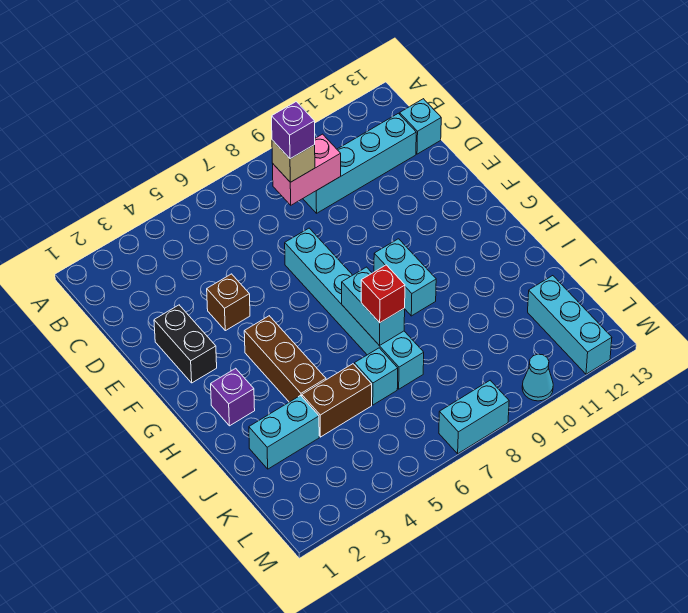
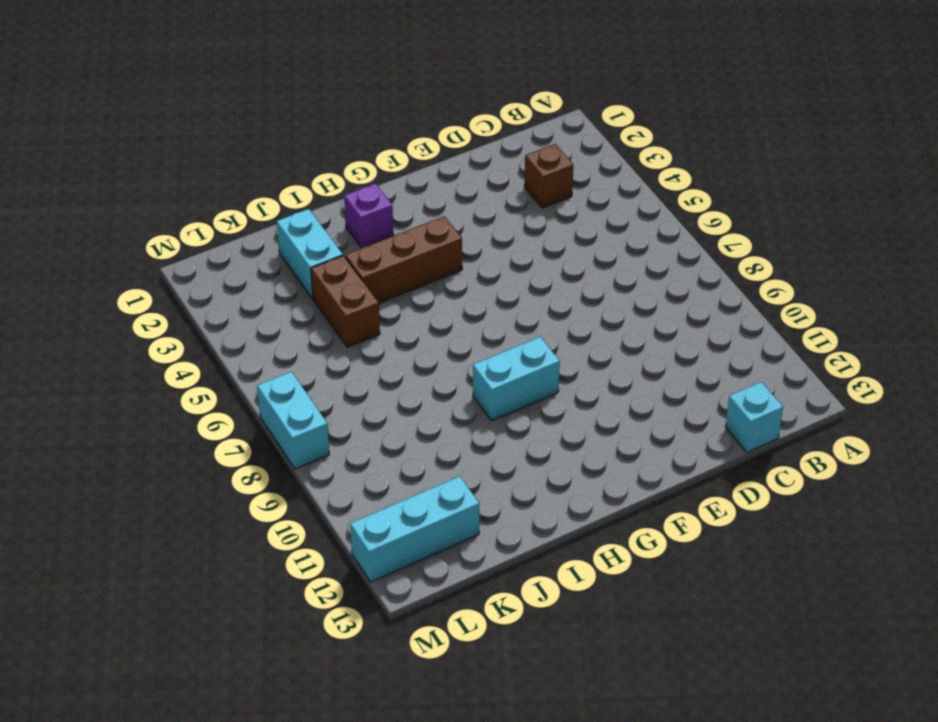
brown brick C3 level 1 -> brown brick E4 level 1
none -> cyan brick C9:C12 level 1
none -> black brick E2:F2 level 1
none -> cyan brick E7:J7 level 1

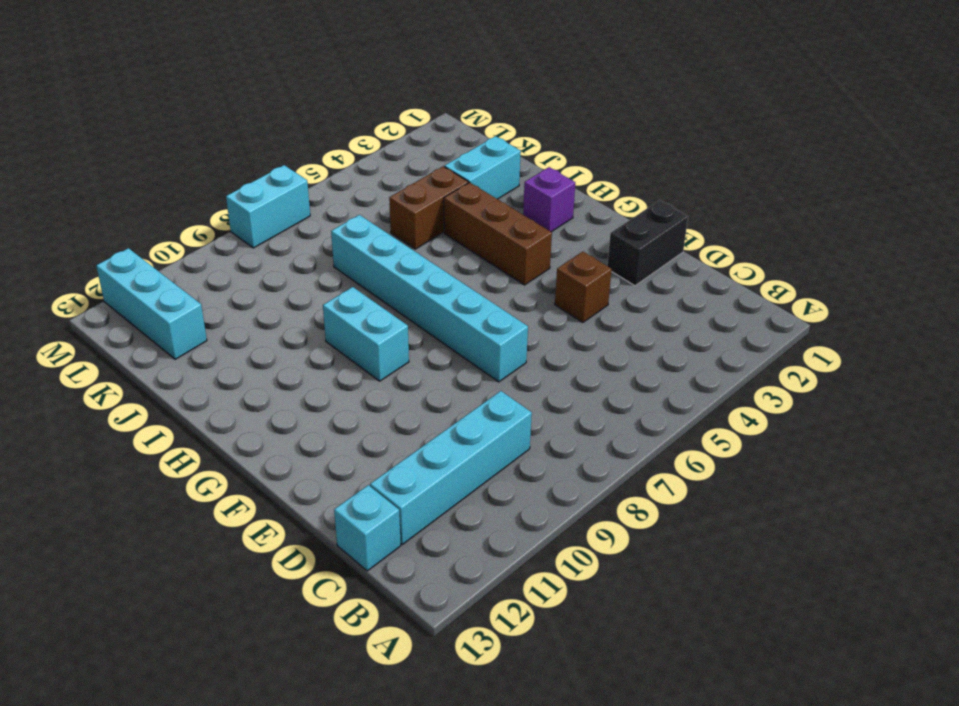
black brick E1:E2 level 1 -> black brick E2:F2 level 1
none -> cyan brick J6 level 1
none -> cyan cone M10 level 1
none -> pink brick C8:C9 level 2

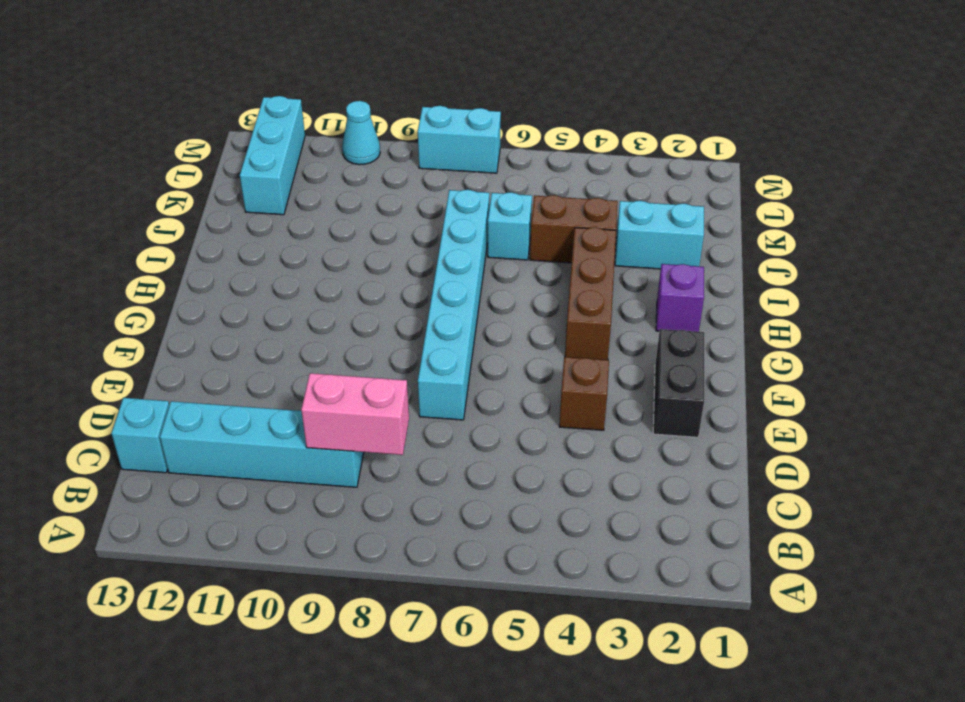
none -> cyan brick G9:H9 level 1
none -> cyan brick H7:I7 level 2
none -> tan brick C8 level 3

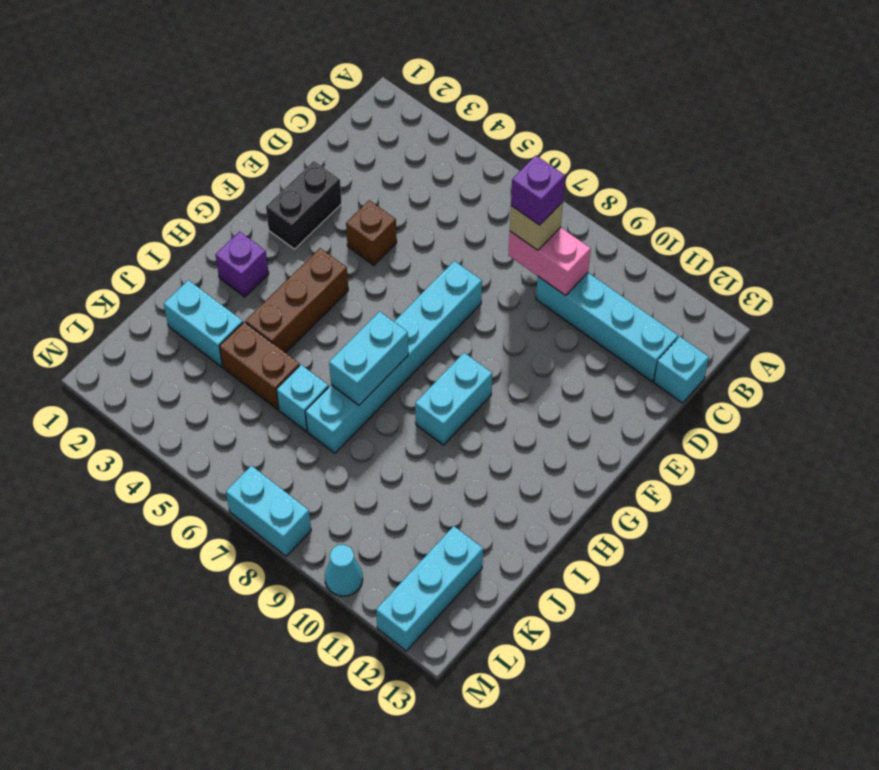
none -> red brick I7 level 3

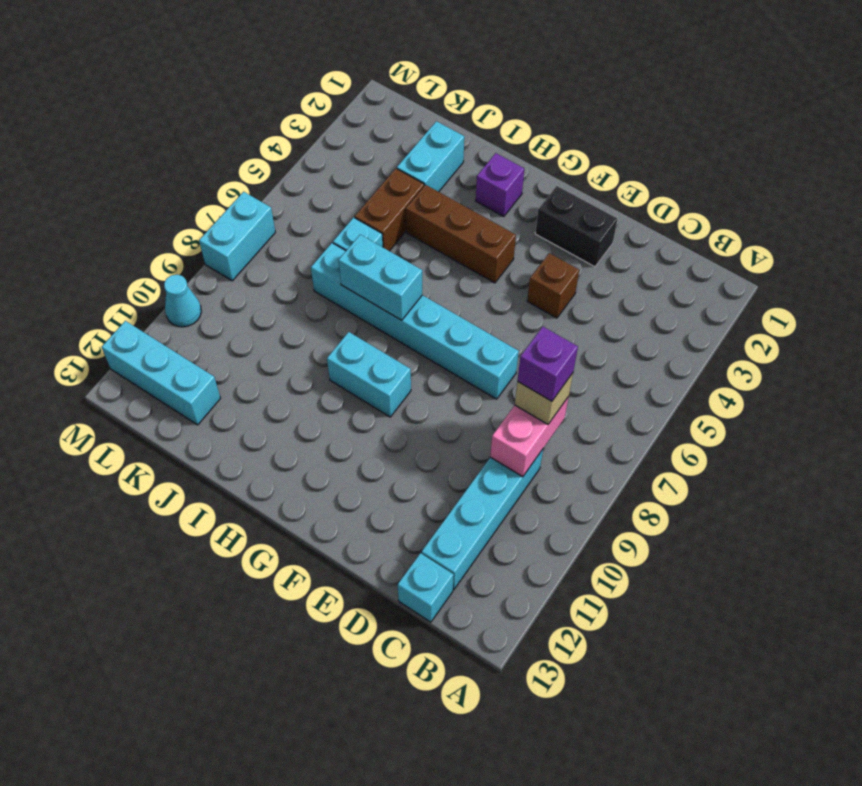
none -> red brick I7 level 3

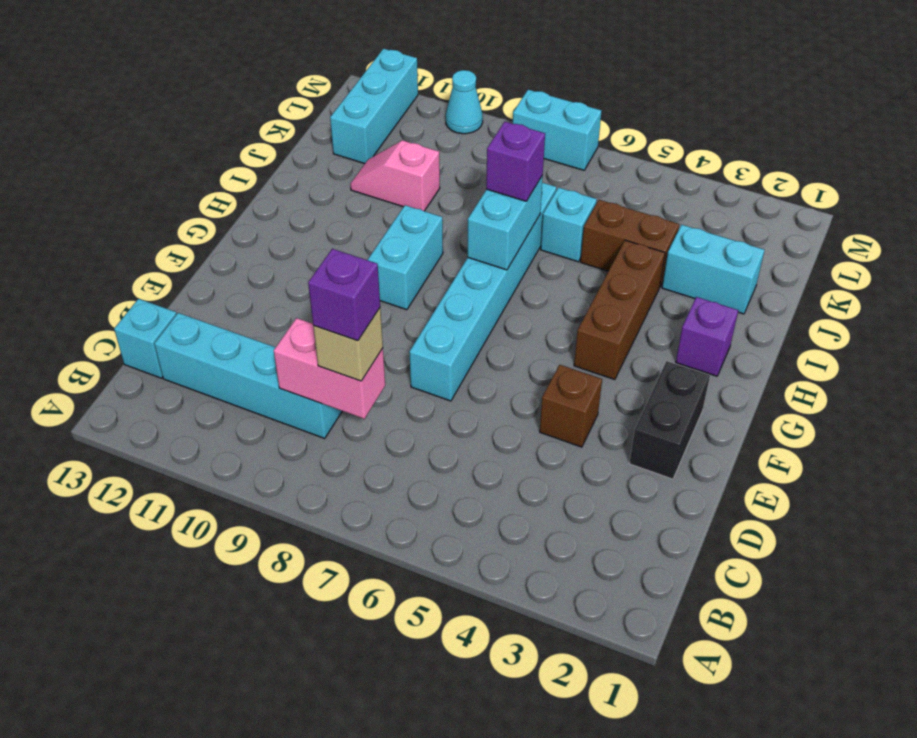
purple brick I7 level 3 -> red brick I7 level 3
pink slope J10:J11 level 1 top 10 -> none

